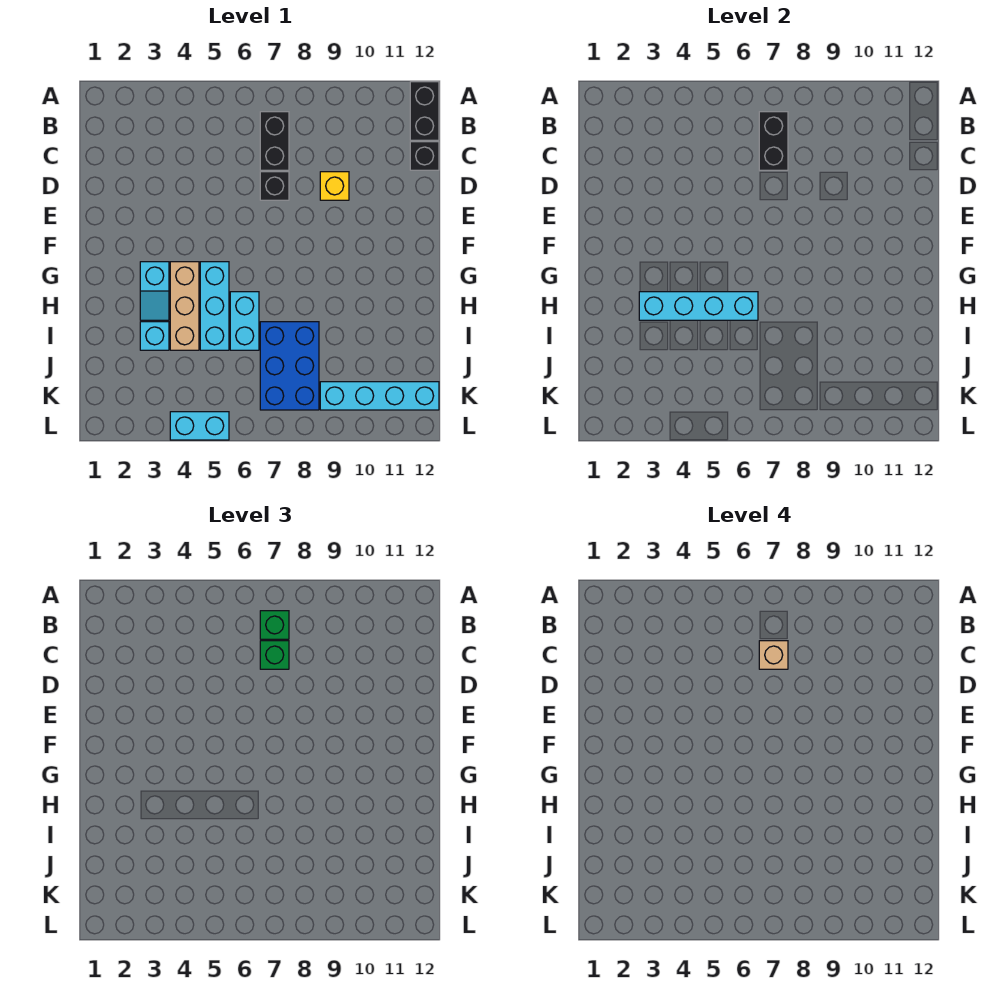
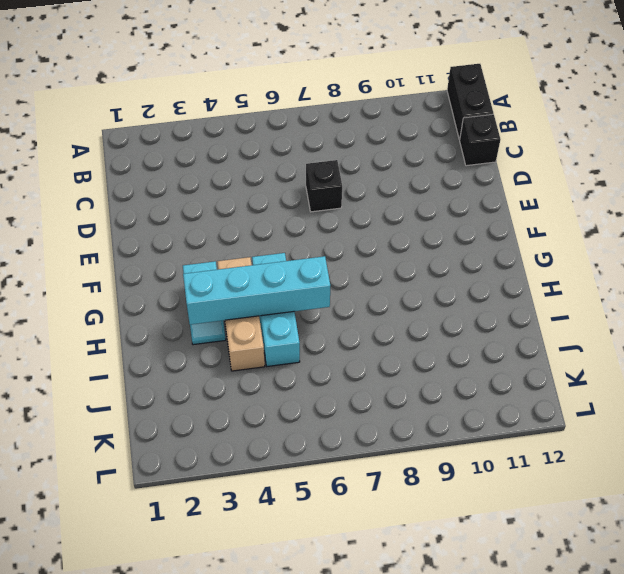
none -> black brick B7:C7 level 1
none -> yellow brick D9 level 1
none -> cyan brick H6:I6 level 1

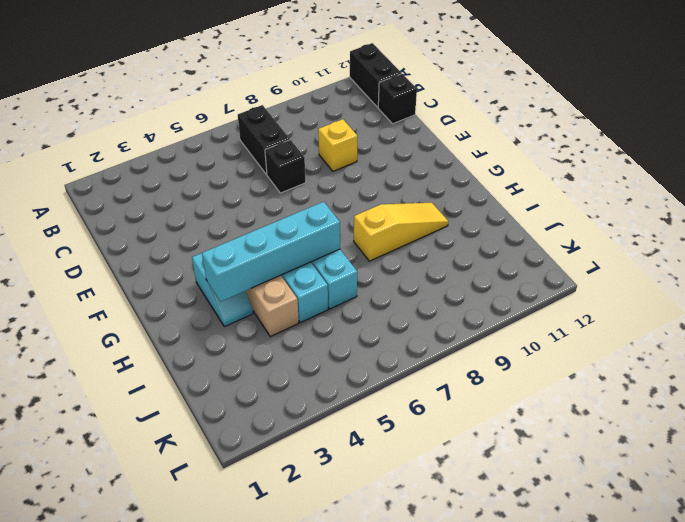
yellow slope H8:H10 level 1 top 8 -> none
none -> cyan brick I3 level 1
none -> blue brick I7:K8 level 1
none -> cyan brick K9:K12 level 1

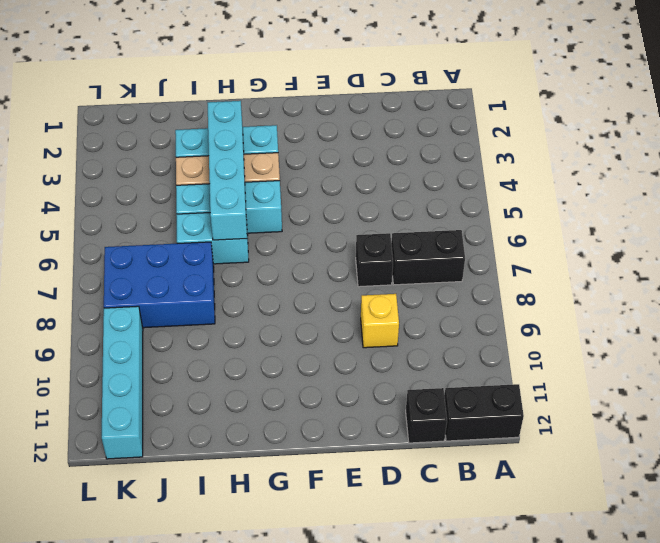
none -> cyan brick L4:L5 level 1
none -> black brick B7:C7 level 2
none -> green brick B7 level 3

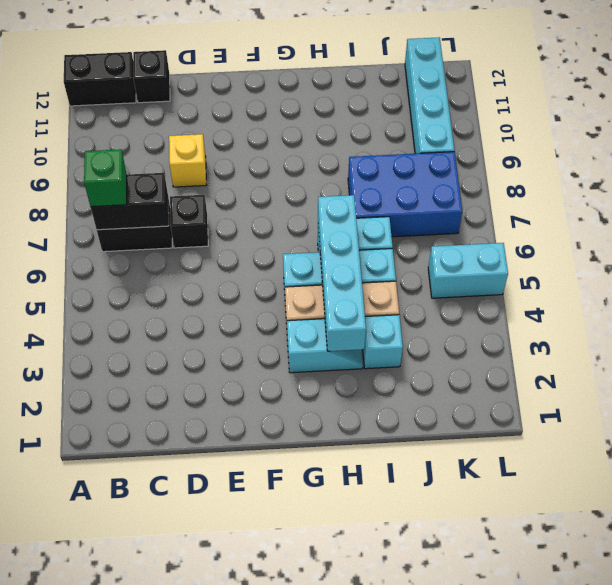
cyan brick K5:L5 level 1 -> cyan brick L4:L5 level 1
none -> green brick C7 level 3
none -> tan brick C7 level 4

